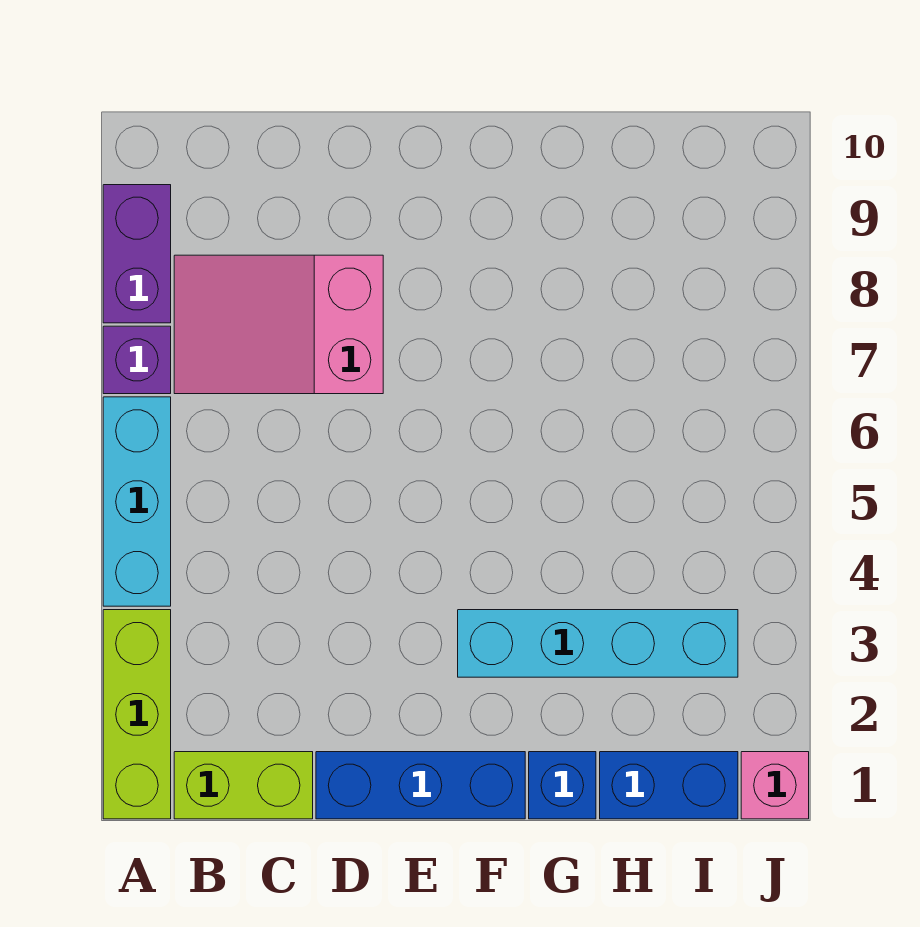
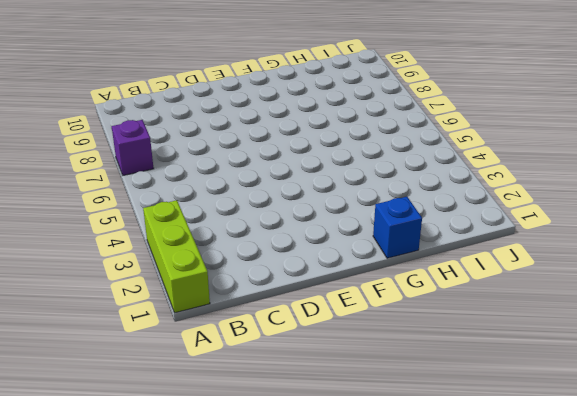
none -> cyan brick A4:A6 level 1
none -> purple brick A8:A9 level 1

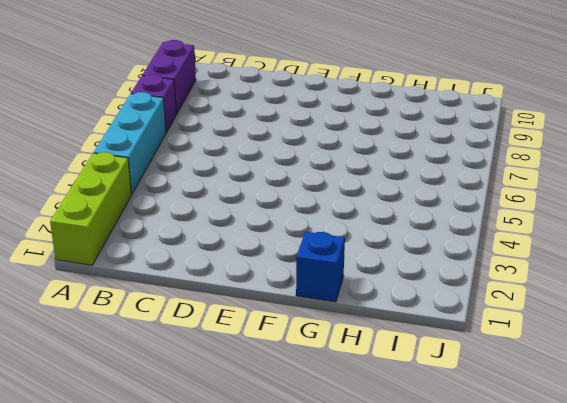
none -> lime brick B1:C1 level 1
none -> pink slope B7:D8 level 1 top D

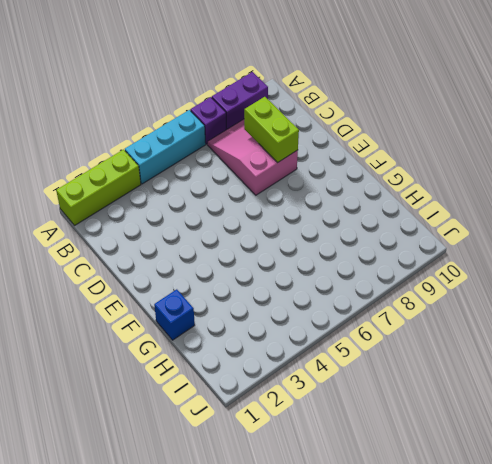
lime brick C8:D8 level 2 -> lime brick B1:C1 level 1
none -> blue brick D1:F1 level 1
none -> cyan brick F3:I3 level 1

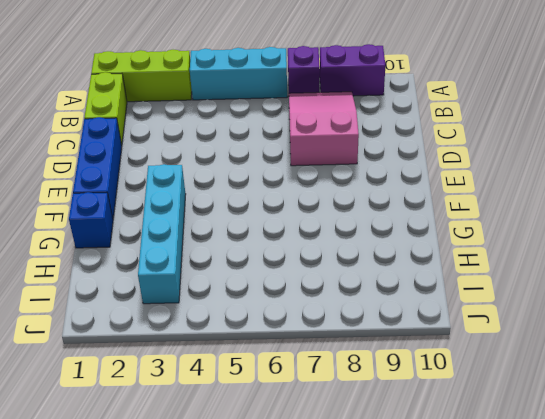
none -> blue brick H1:I1 level 1
none -> pink brick J1 level 1

